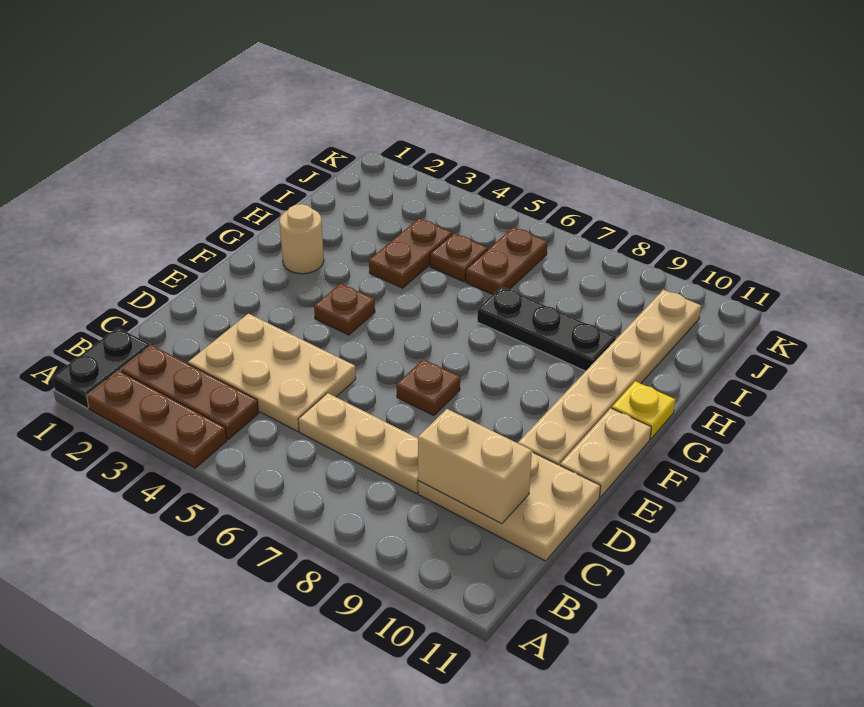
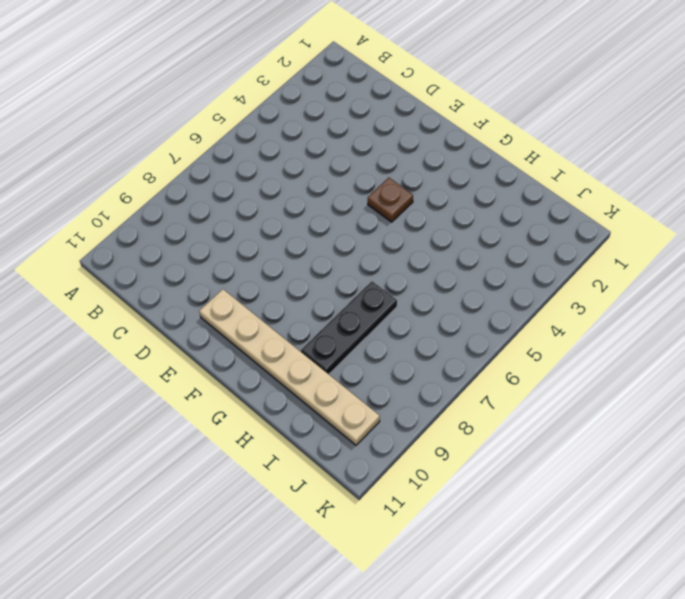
none -> black plate A1:B1 level 1
none -> brown plate A2:A4 level 1
none -> brown plate B2:B4 level 1

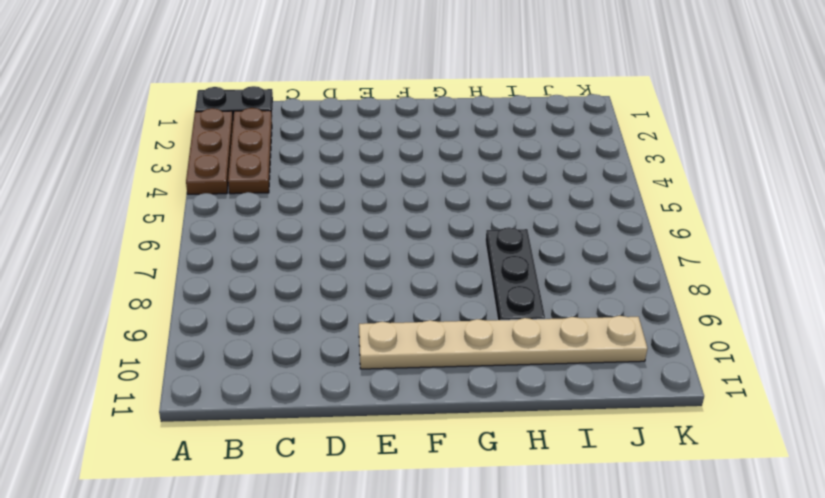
none -> tan plate C3:D5 level 1
none -> tan plate C6:C8 level 1
none -> tan plate C9:D11 level 1

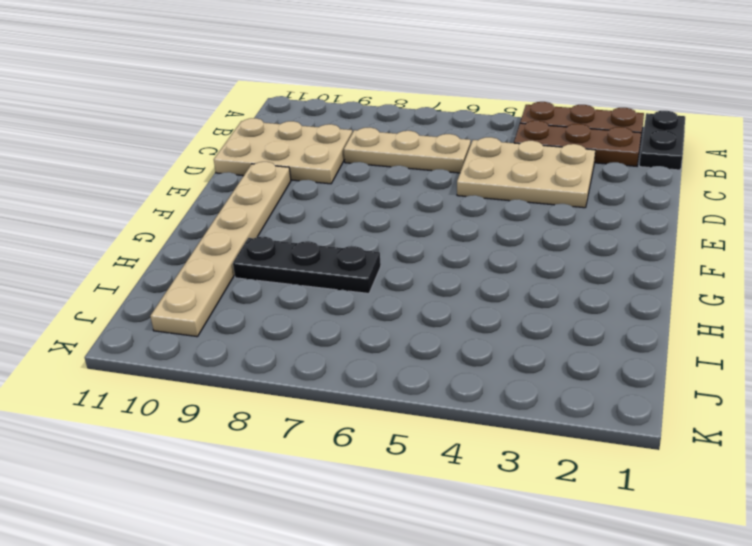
none -> brown plate E7 level 1
none -> tan plate E11:F11 level 1
none -> brown plate F4 level 1

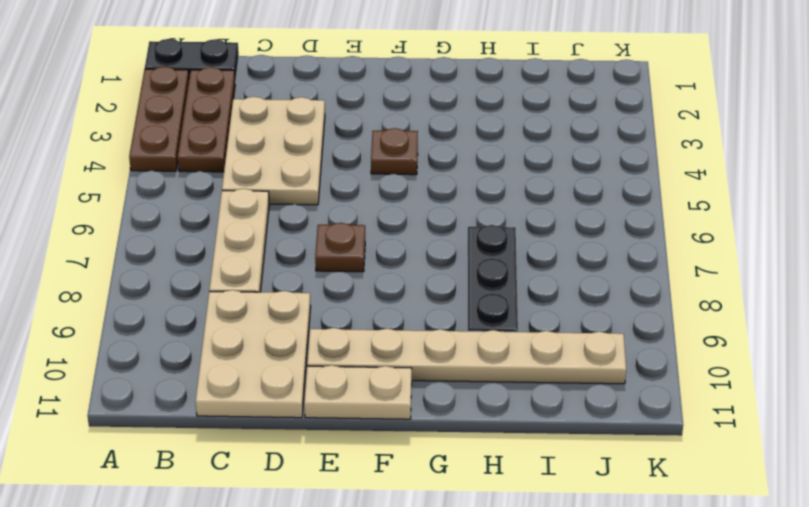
none -> tan round brick G2 level 1
none -> yellow plate G11 level 1
none -> brown plate H4:I4 level 1

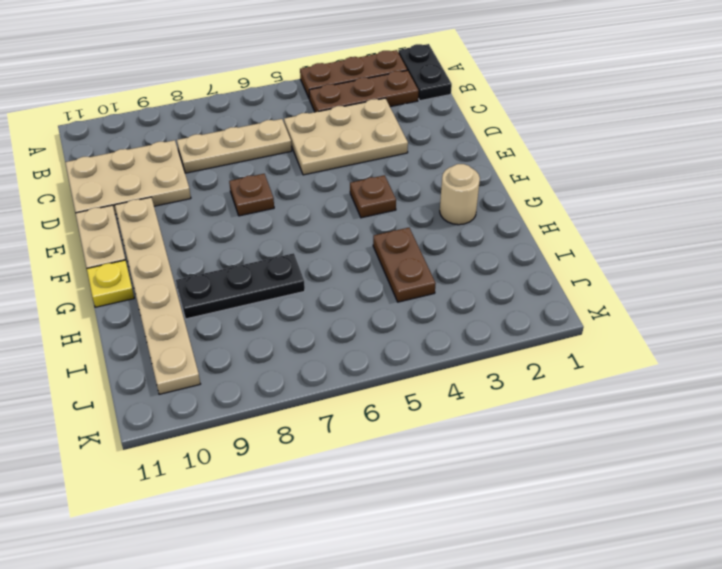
none -> brown plate I5 level 1
none -> brown plate I6:J6 level 1
none -> tan brick C9:C10 level 2

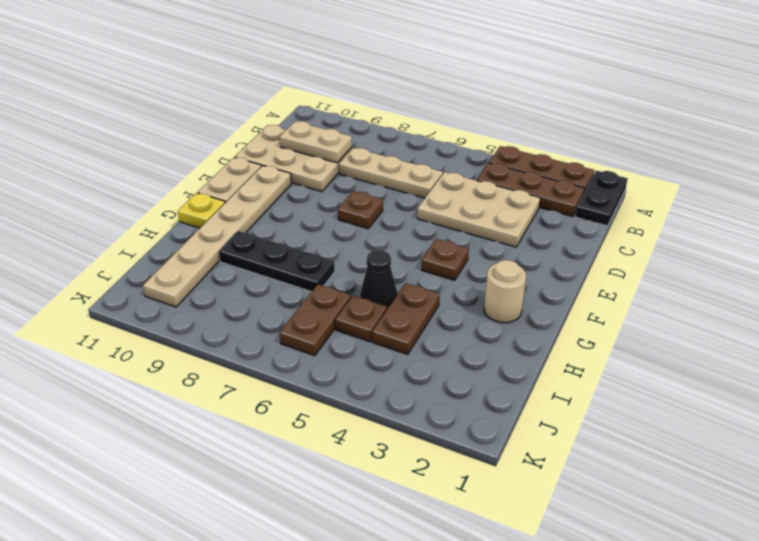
tan plate C9:C10 level 2 -> tan brick C9:C10 level 2
black cone H5 level 1 -> none

